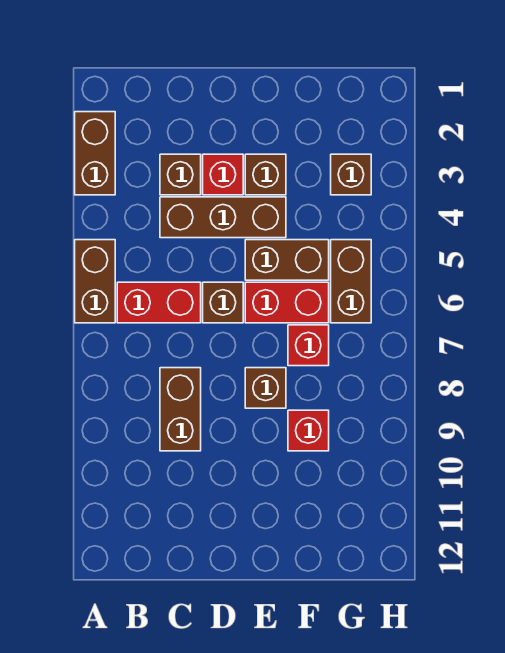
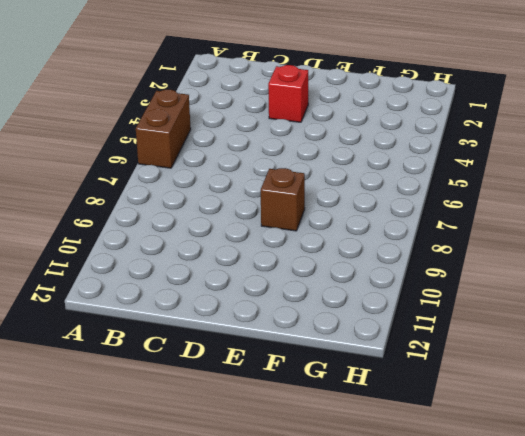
none -> brown brick A2:A3 level 1
none -> red brick B6:C6 level 1
none -> brown brick C3 level 1

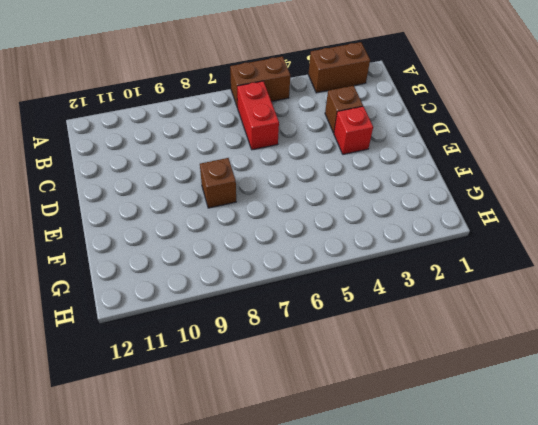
none -> brown brick C4:E4 level 1
none -> brown brick C8:C9 level 1
none -> brown brick D6 level 1

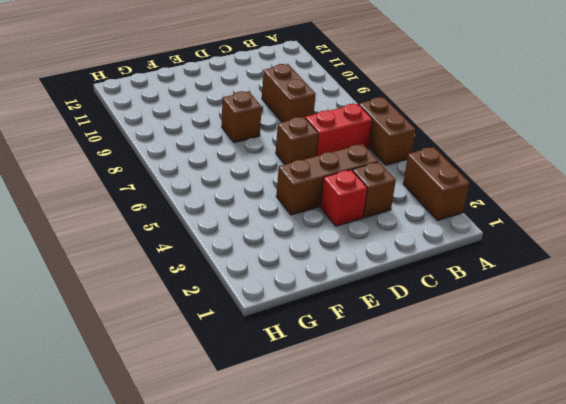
none -> brown brick E3 level 1
none -> brown brick E5:F5 level 1
none -> red brick E6:F6 level 1

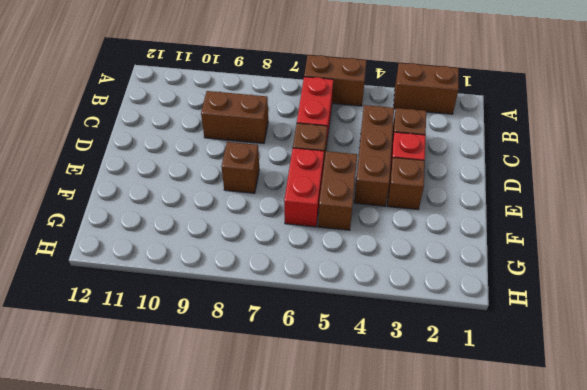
none -> red brick F7 level 1
none -> red brick F9 level 1
none -> brown brick G3 level 1

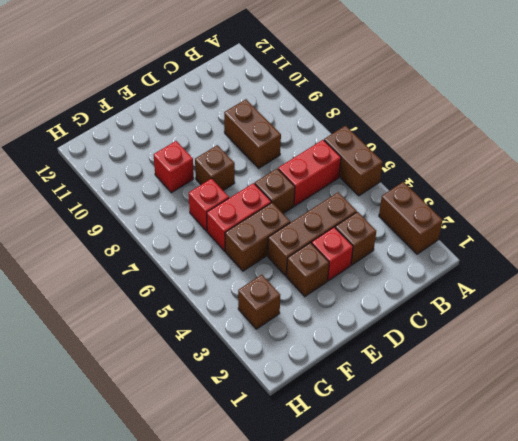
none -> brown brick G5:G6 level 1

